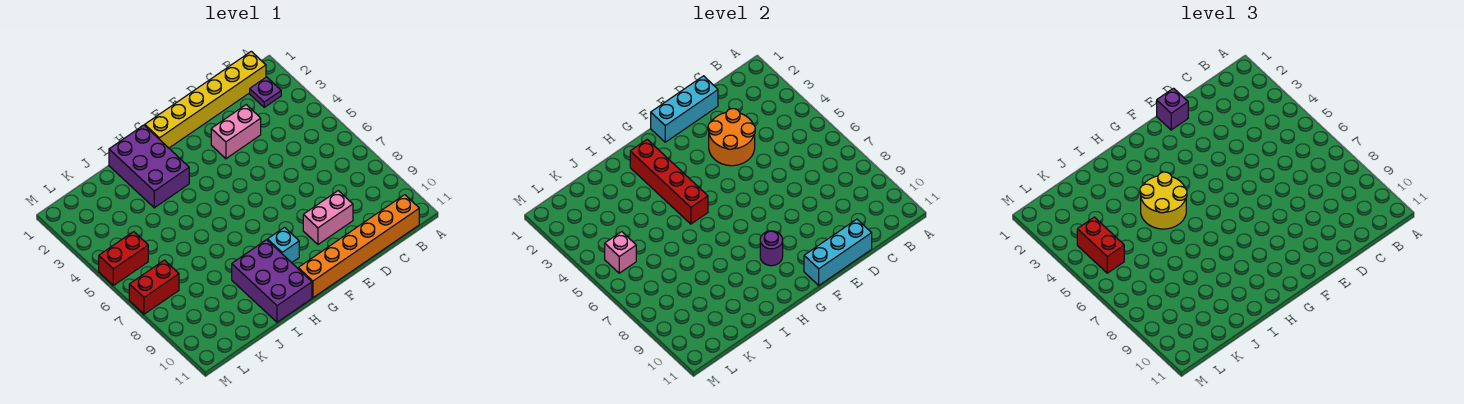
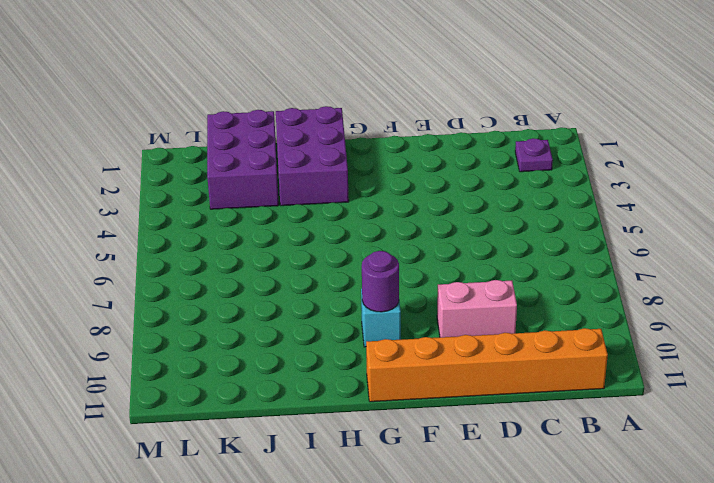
purple brick J1:K3 level 1 -> purple brick H9:I11 level 1
none -> yellow brick B1:G1 level 1
none -> pink brick D3:E3 level 1
none -> red brick L5:M5 level 1

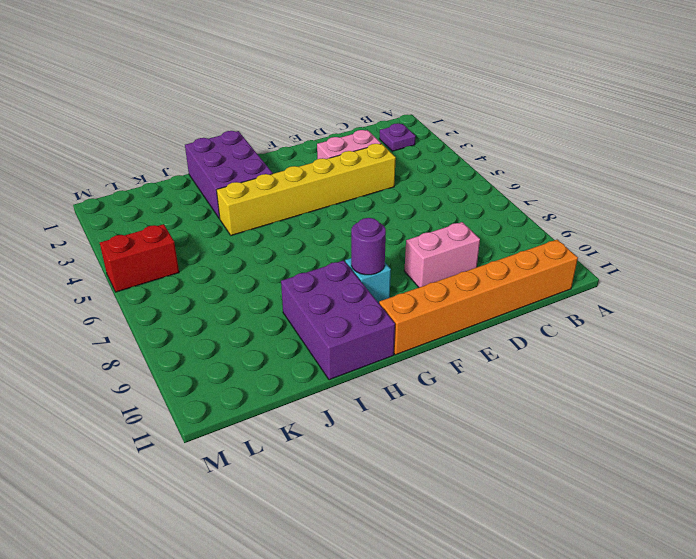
yellow brick D4:I4 level 1 -> yellow brick B1:G1 level 1
none -> red brick L7:M7 level 1
none -> cyan brick D1:F1 level 2
none -> orange round brick D3:E4 level 2

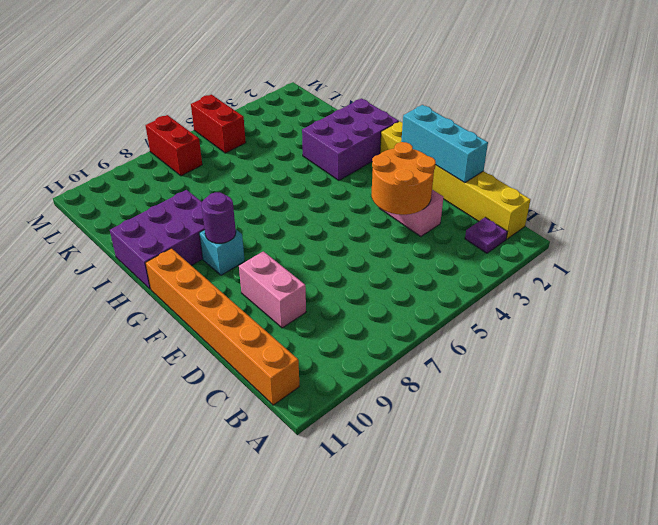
none -> cyan brick D11:F11 level 2
none -> red brick H2:H5 level 2
none -> pink brick L5 level 2

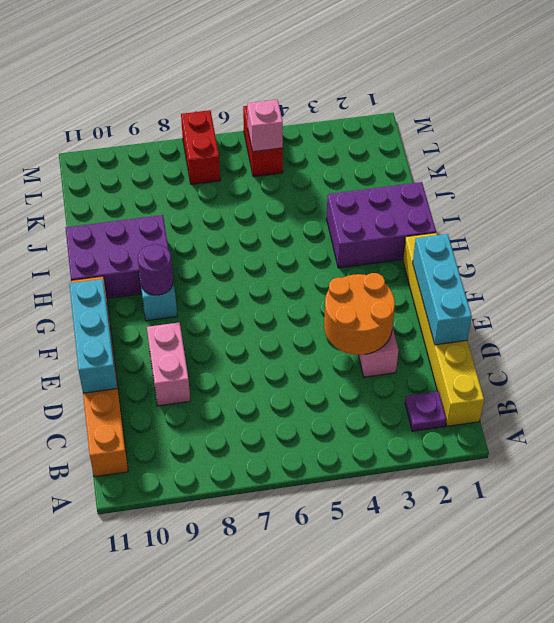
none -> red brick H2:H5 level 2
none -> purple brick E1 level 3
none -> yellow round brick H4:I5 level 3

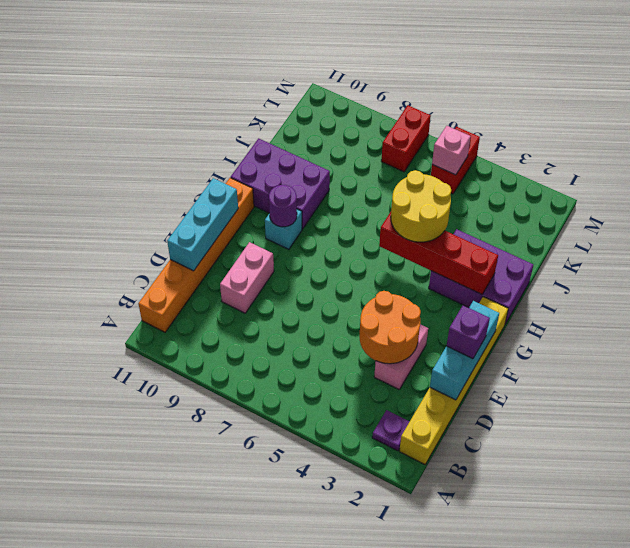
none -> red brick L4:L5 level 3

